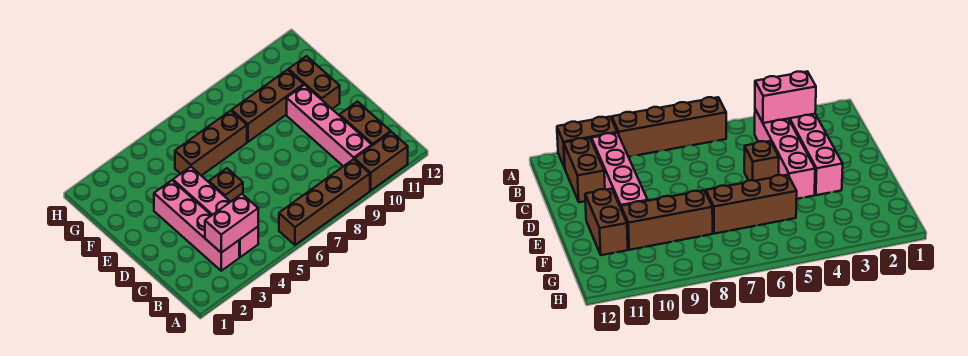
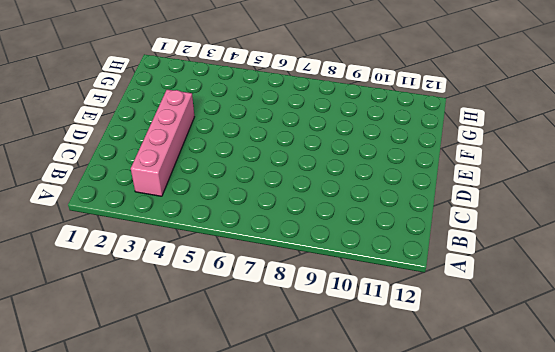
none -> brown brick A6:A9 level 1
none -> brown brick A10:A11 level 1

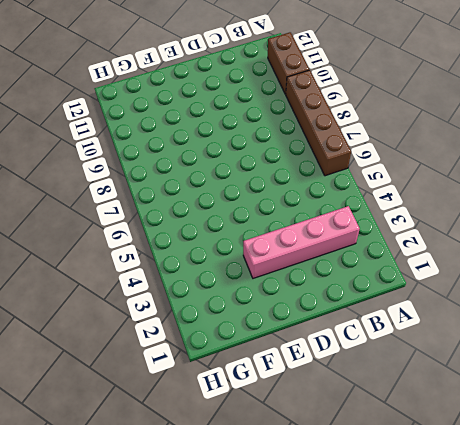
none -> pink brick B4:E4 level 1
none -> pink brick B10:E10 level 1

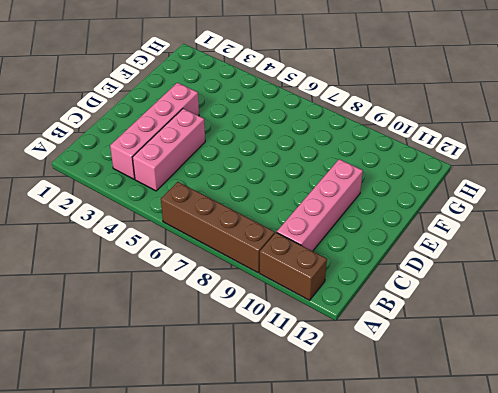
pink brick B4:D4 level 1 -> pink brick B4:E4 level 1
none -> brown brick B11:C11 level 1
none -> brown brick D5 level 1

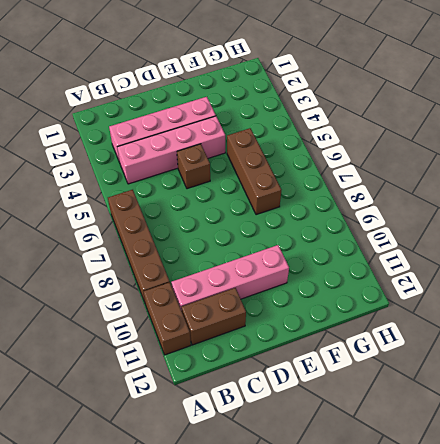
none -> brown brick E11:F11 level 1
none -> brown brick F8:F10 level 1

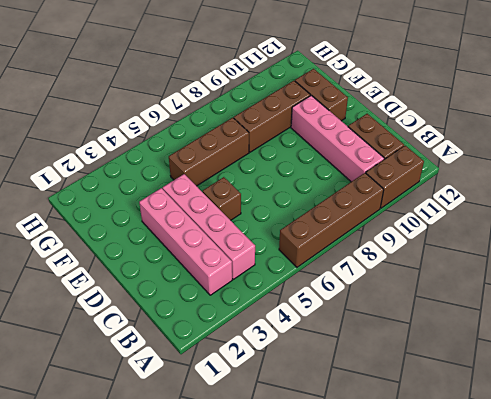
none -> pink brick B3:B4 level 2

